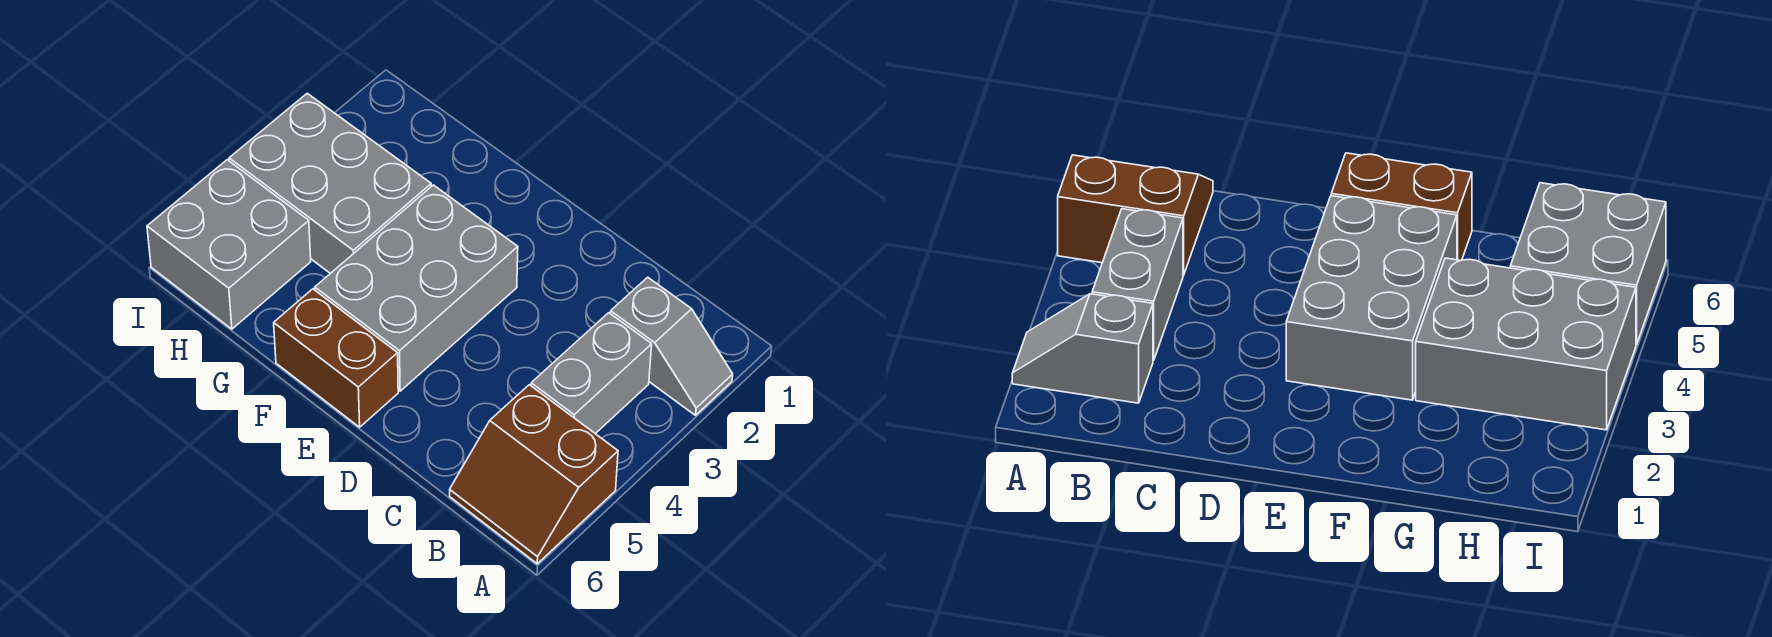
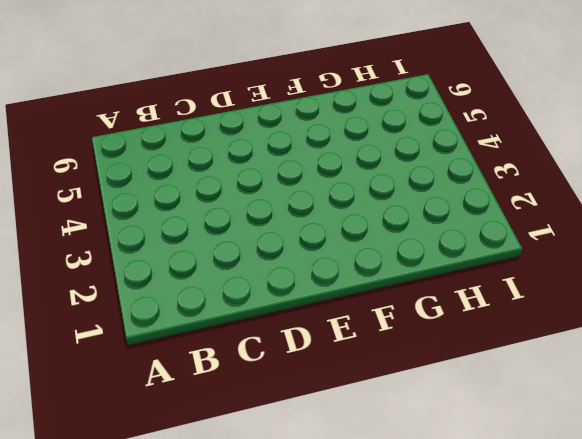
none -> grey slope A2:B2 level 1 top B
none -> brown slope A5:B6 level 1 top 5

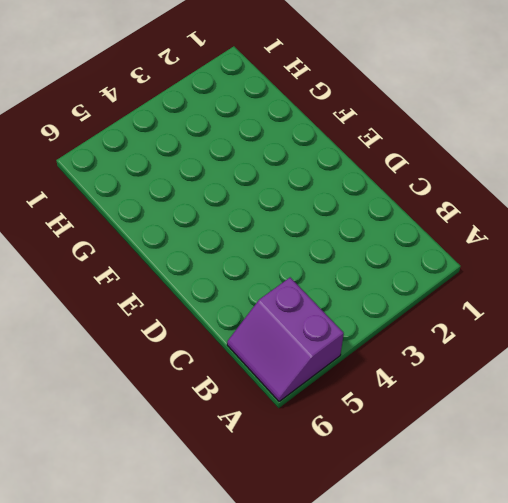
purple slope A5:B6 level 1 top 5 -> brown slope A5:B6 level 1 top 5
none -> grey slope A2:B2 level 1 top B
none -> grey brick B3:B4 level 1

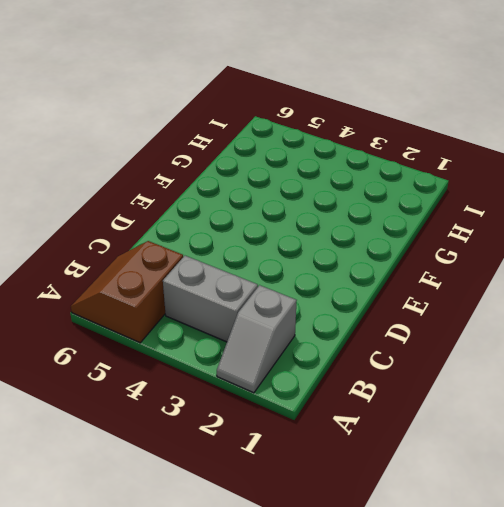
none -> grey brick E3:F5 level 1
none -> brown brick E6:F6 level 1

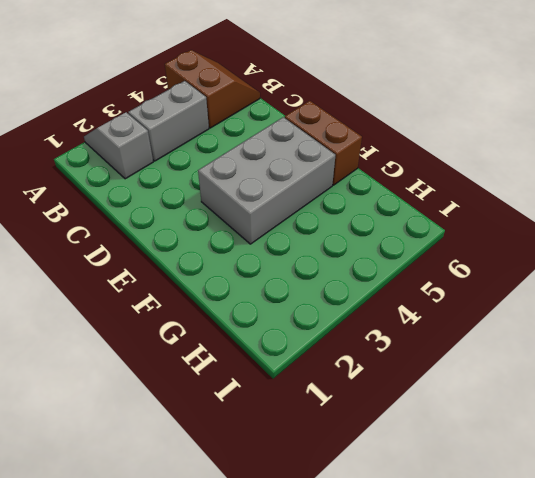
none -> grey brick G3:I4 level 1
none -> grey brick H5:I6 level 1

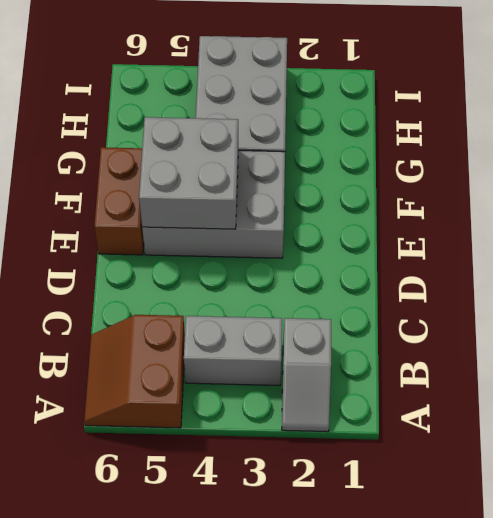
grey brick E4:F5 level 2 -> grey brick H5:I6 level 1

